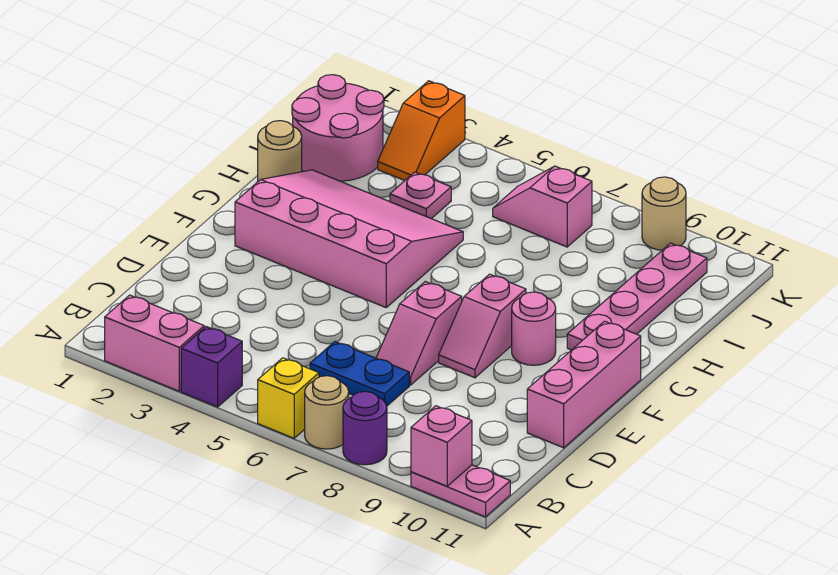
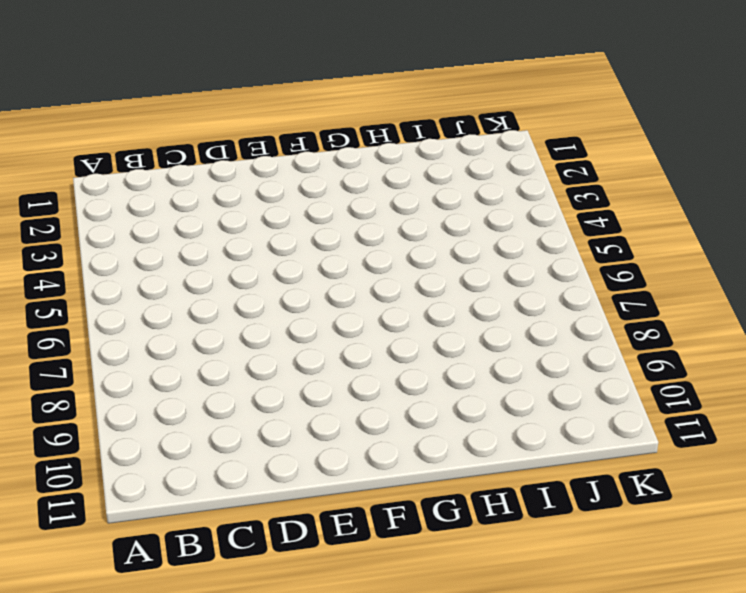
none -> pink brick A2:A3 level 1
none -> purple brick A4 level 1
none -> yellow brick A6 level 1

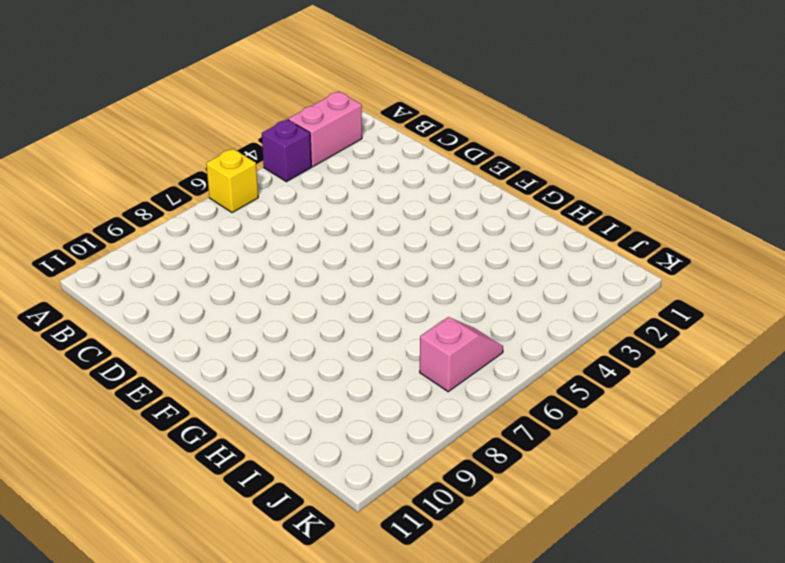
none -> tan round brick A7 level 1
none -> purple round brick A8 level 1
none -> pink plate A10:A11 level 1

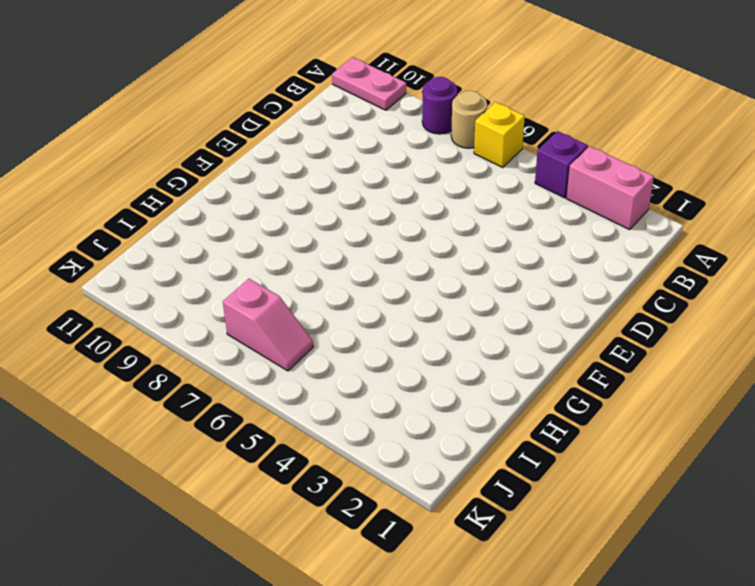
none -> blue plate C6:C7 level 1
none -> pink slope D7:E7 level 1 top E
none -> pink brick D11:F11 level 1

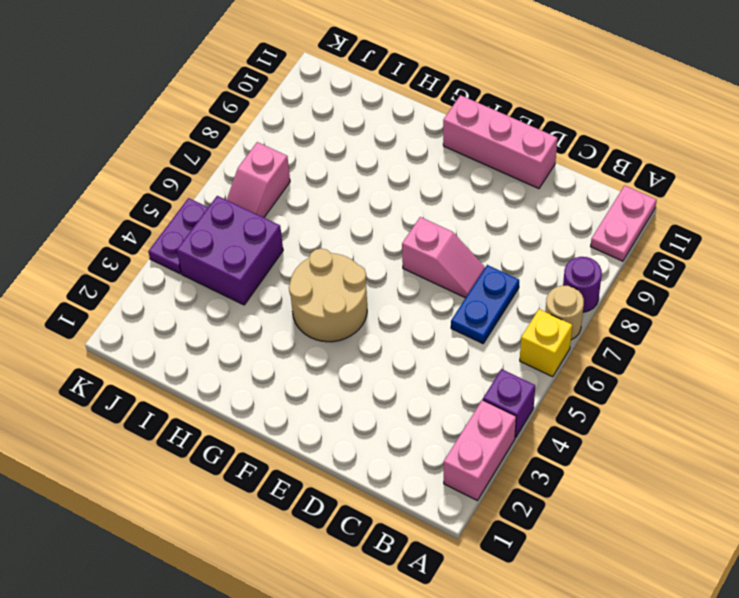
tan round brick F4:G5 level 1 -> pink slope F2:H5 level 1 top F
purple brick I4:J5 level 1 -> pink plate I4 level 1
purple plate K4:K5 level 1 -> none
none -> pink slope E8:F8 level 1 top F
none -> pink round brick F9 level 1
none -> pink plate G10:J10 level 1

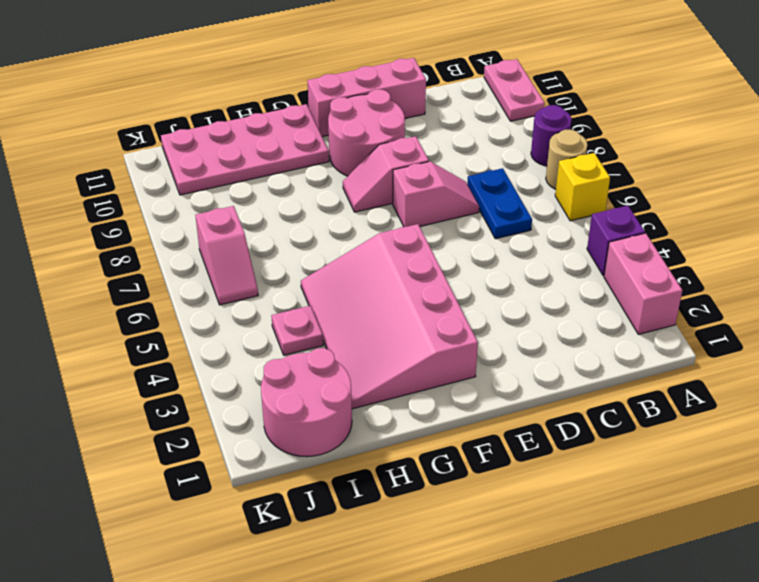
pink slope E8:F8 level 1 top E -> pink slope E8:F8 level 1 top F
pink round brick E9:F10 level 1 -> pink round brick F9 level 1
pink plate G10:J11 level 1 -> pink plate G10:J10 level 1
none -> tan round brick H1 level 1
none -> orange slope J3:K3 level 1 top K
none -> tan round brick K9 level 1

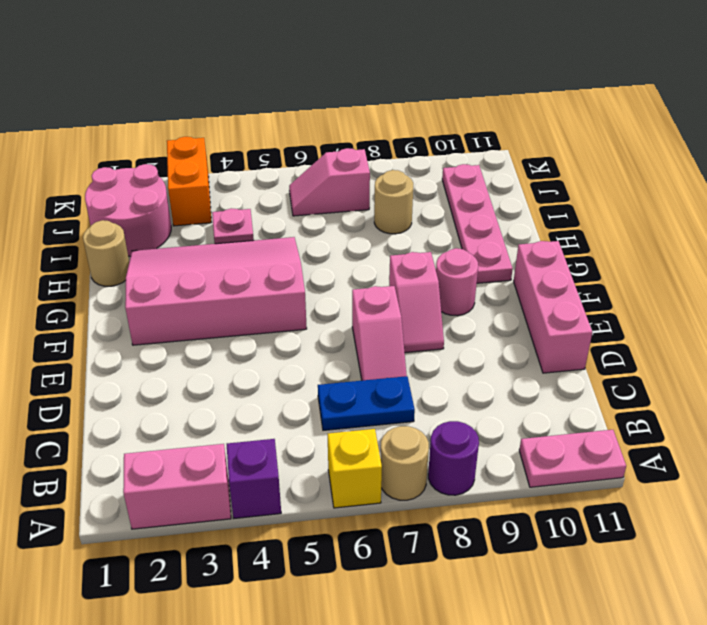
tan round brick I8 level 1 -> tan round brick K9 level 1
orange brick J3:K3 level 1 -> orange slope J3:K3 level 1 top K
none -> pink brick A10 level 2

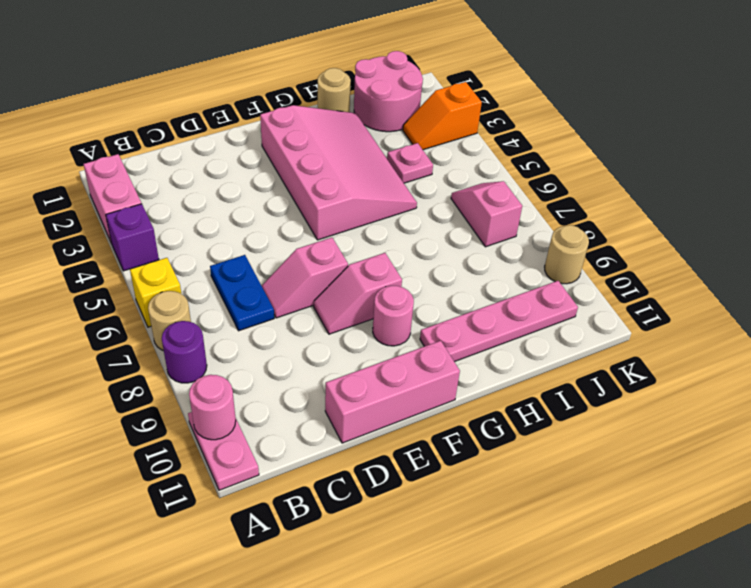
pink round brick A10 level 2 -> pink brick A10 level 2

